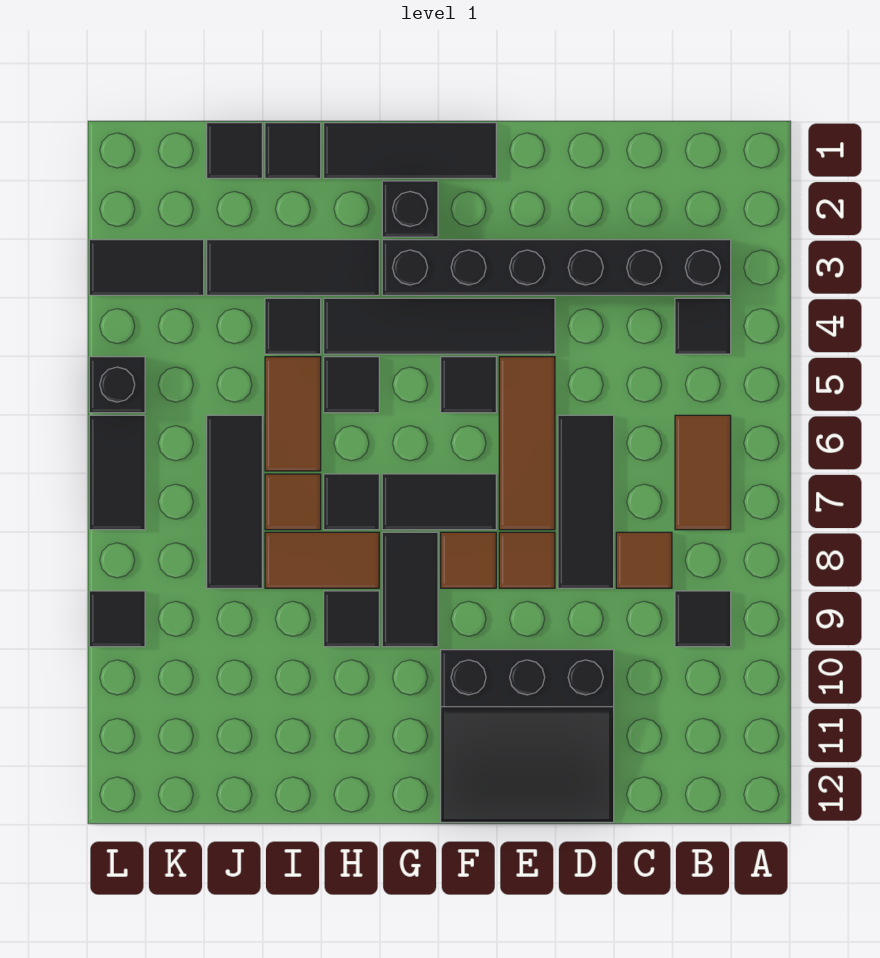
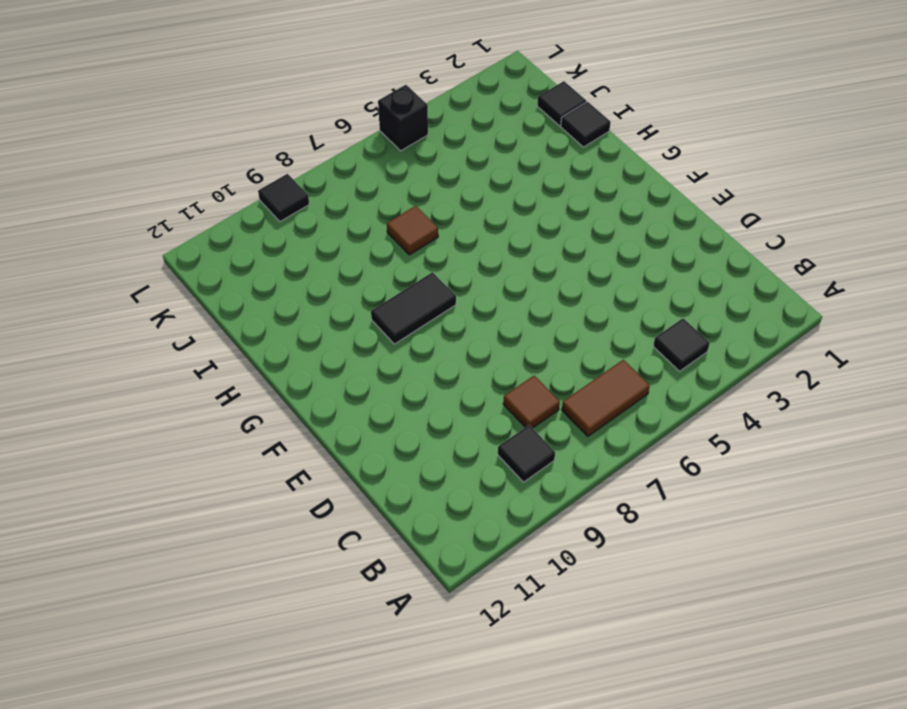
none -> black brick B3:G3 level 1
none -> black tile D6:D8 level 1
none -> black slope D10:F12 level 1 top 10
none -> black tile E4:H4 level 1

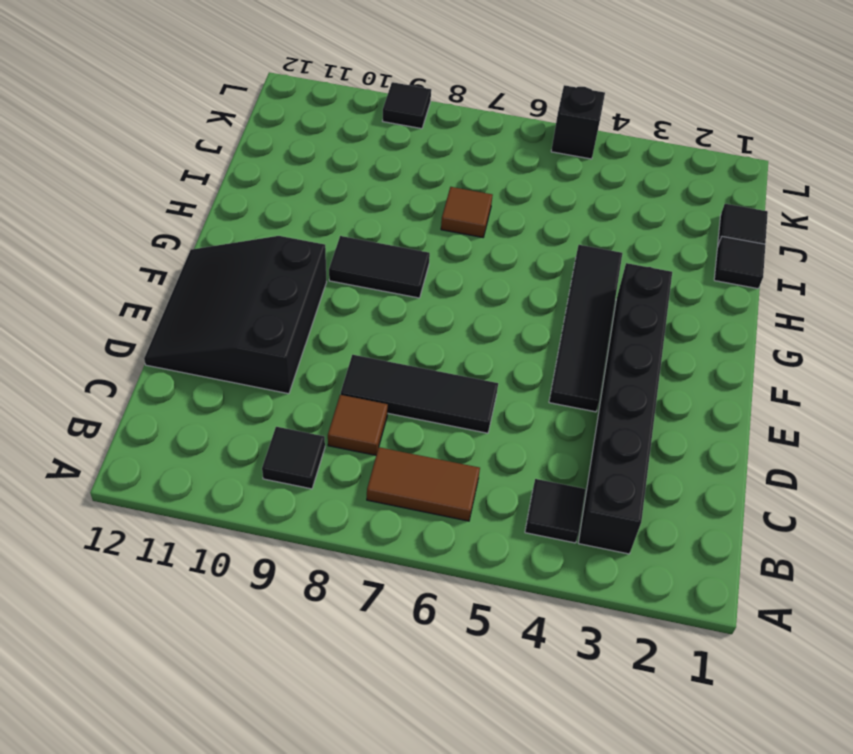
none -> brown tile E5:E7 level 1
none -> brown tile E8 level 1
none -> black tile F1:H1 level 1
none -> black tile F5 level 1

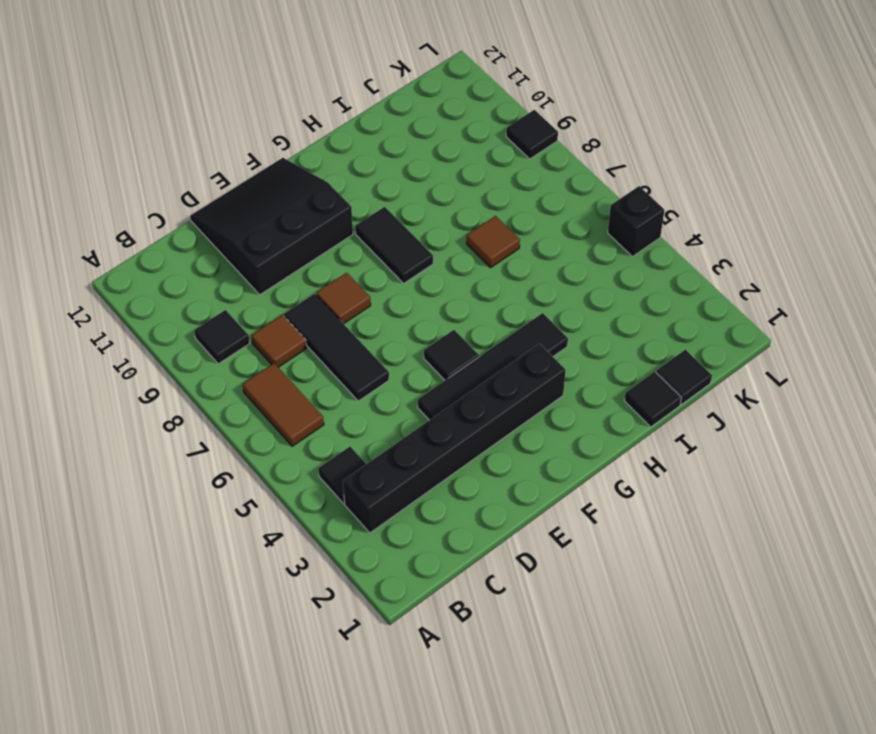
none -> brown tile E5:E7 level 1
none -> black tile F1:H1 level 1
none -> black tile F7:G7 level 1
none -> brown tile F8 level 1

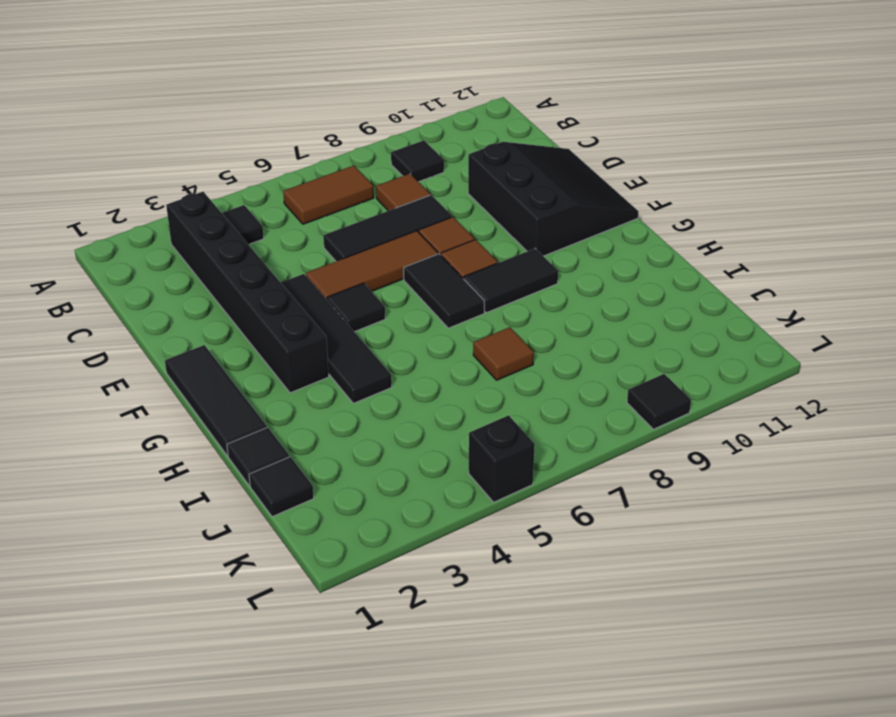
none -> black brick G2 level 1
none -> black tile H3:J3 level 1
none -> black tile H5 level 1
none -> black tile H7 level 1

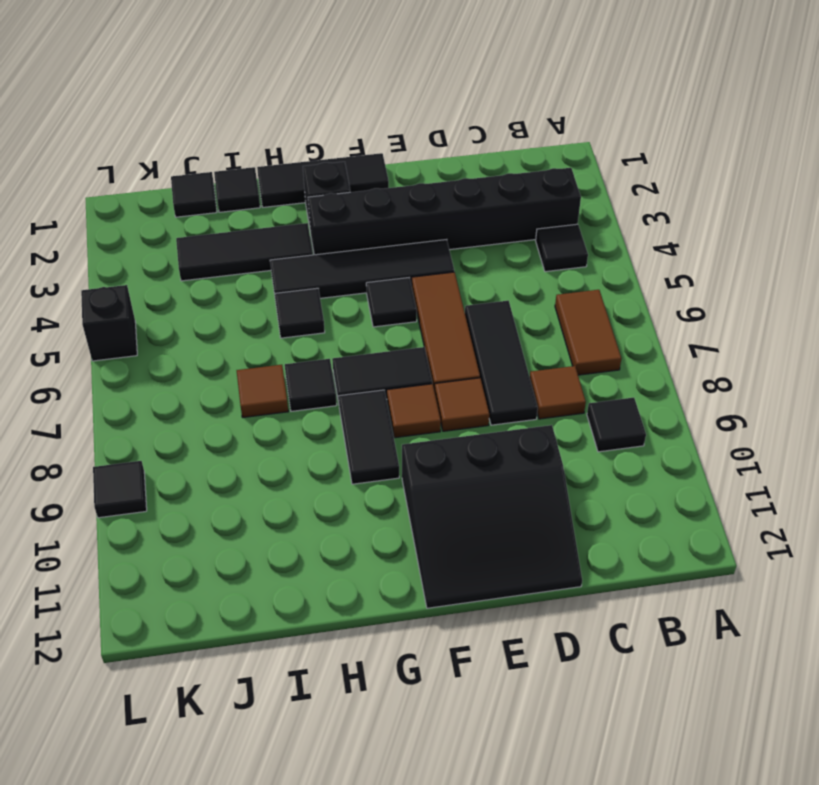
none -> brown tile H8:I8 level 1
none -> black tile H9 level 1
none -> black tile I4 level 1
none -> brown tile I5:I6 level 1

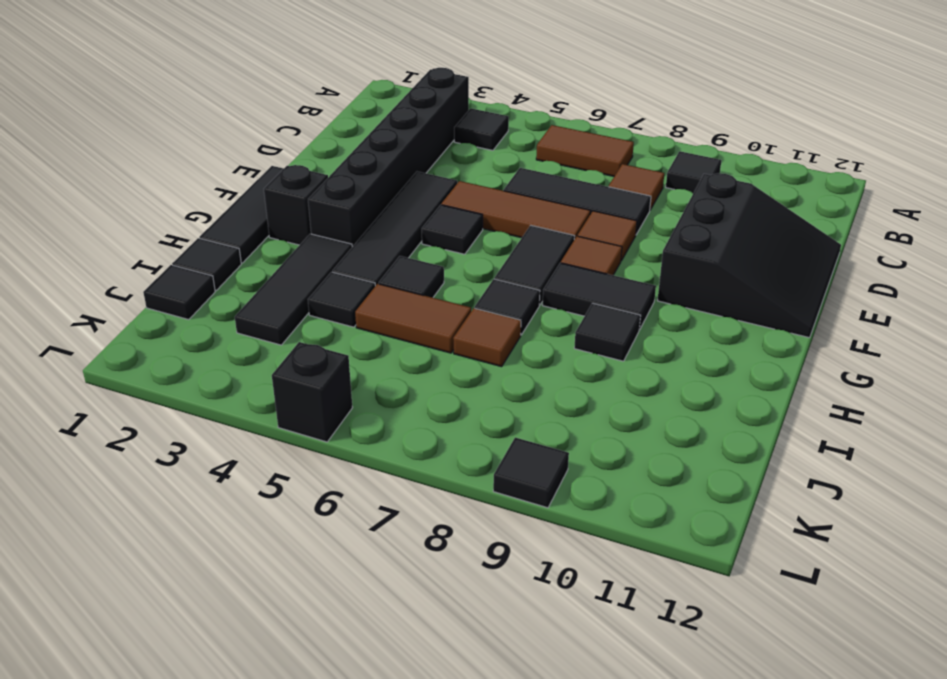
none -> brown tile H8:I8 level 1
none -> black tile J6:J8 level 1
none -> black tile K3:L3 level 1
none -> black tile L6:L7 level 1

